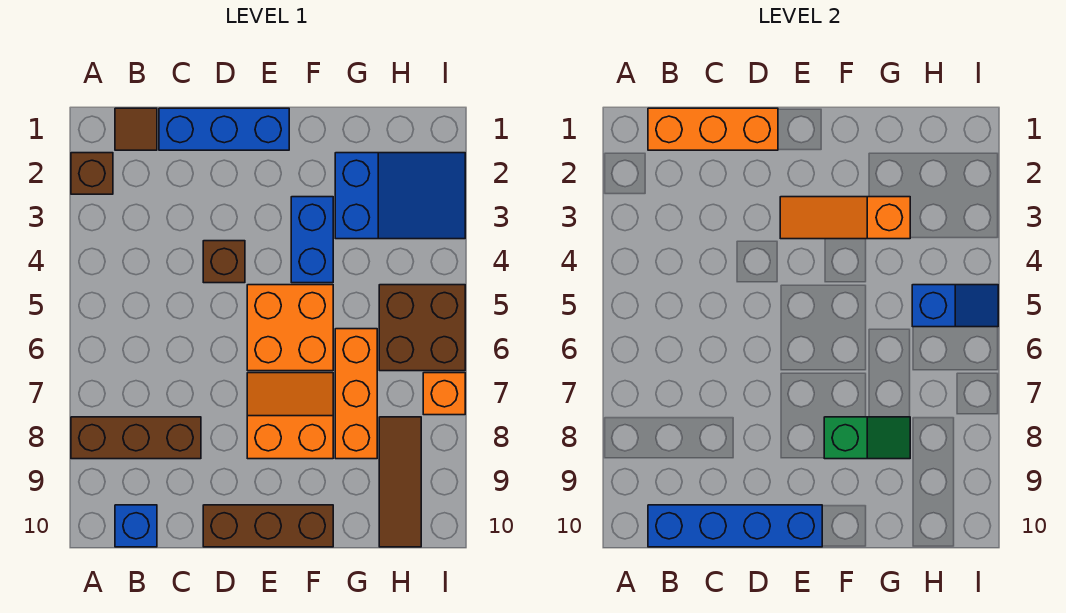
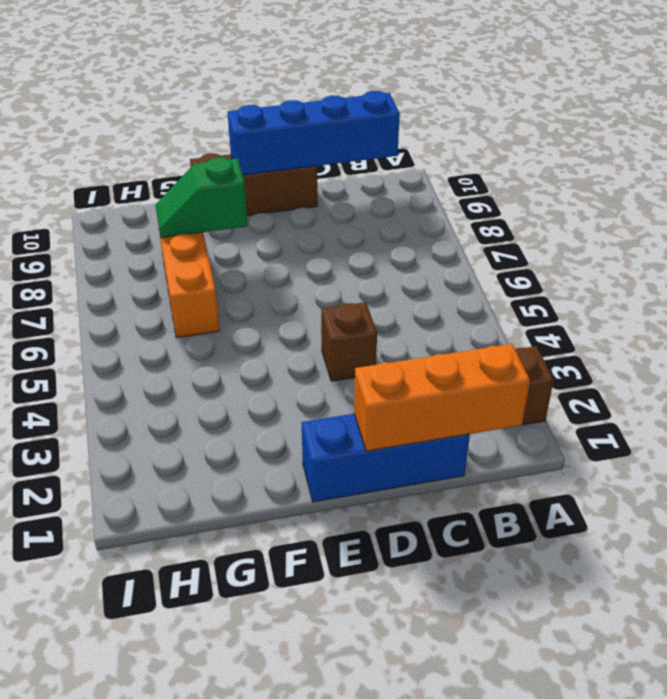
none -> brown brick A8:C8 level 1
none -> brown tile B1 level 1
none -> blue brick B10 level 1

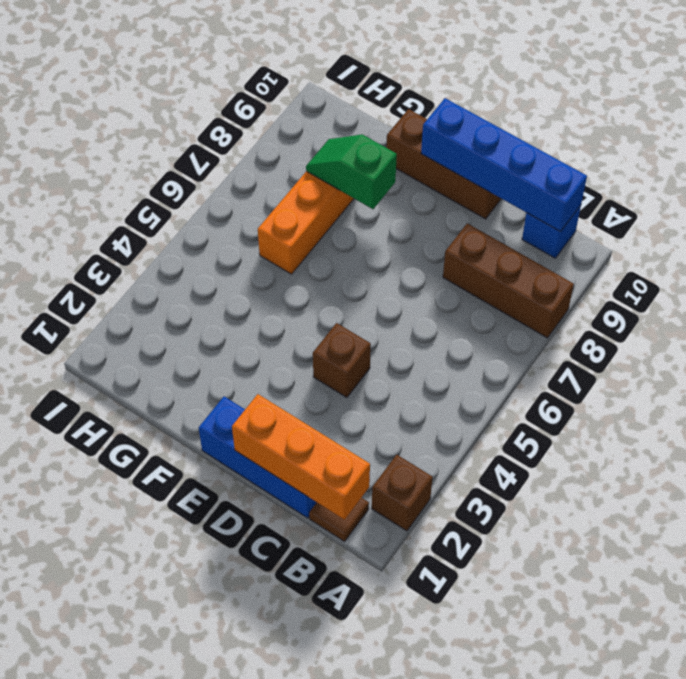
none -> orange brick E5:F6 level 1
none -> orange slope E7:F8 level 1 top 8
none -> blue brick F3:F4 level 1

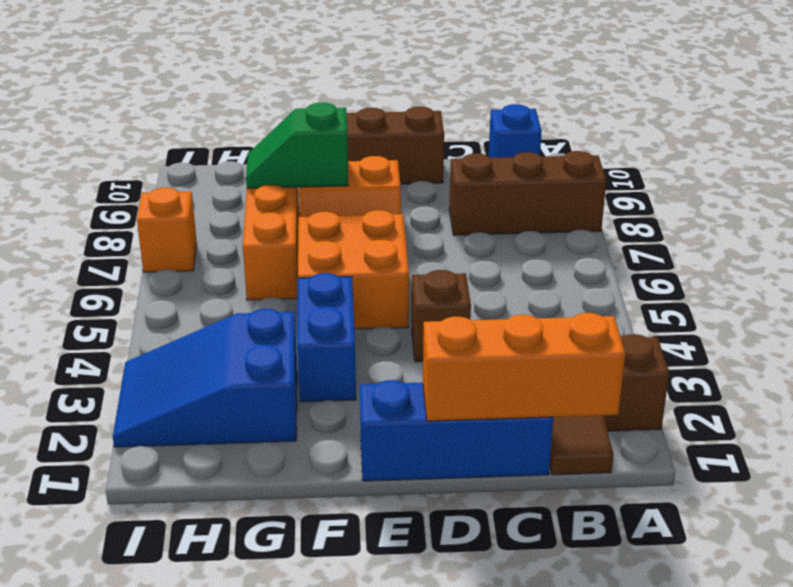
none -> brown brick H5:I6 level 1
none -> brown tile H8:H10 level 1
none -> blue brick B10:E10 level 2

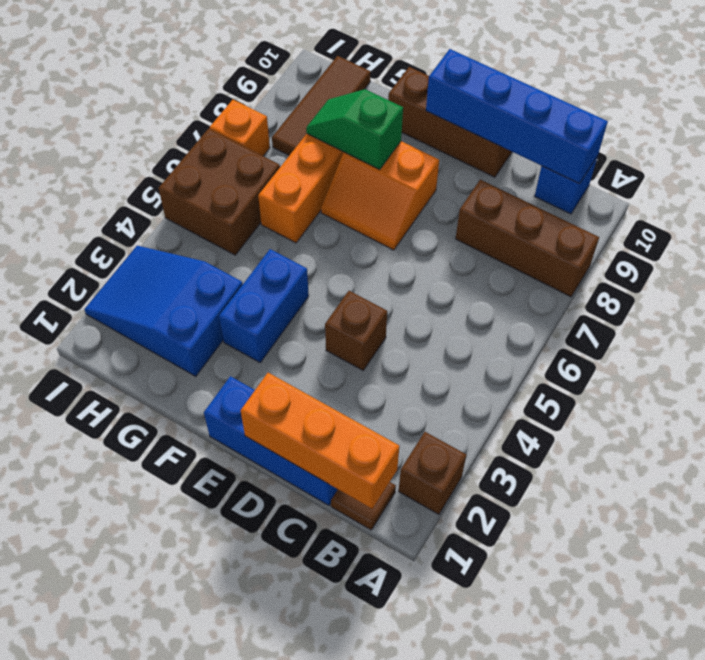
none -> orange brick E5:F6 level 1
none -> orange slope E3:G3 level 2 top G
none -> blue slope H5:I5 level 2 top H

